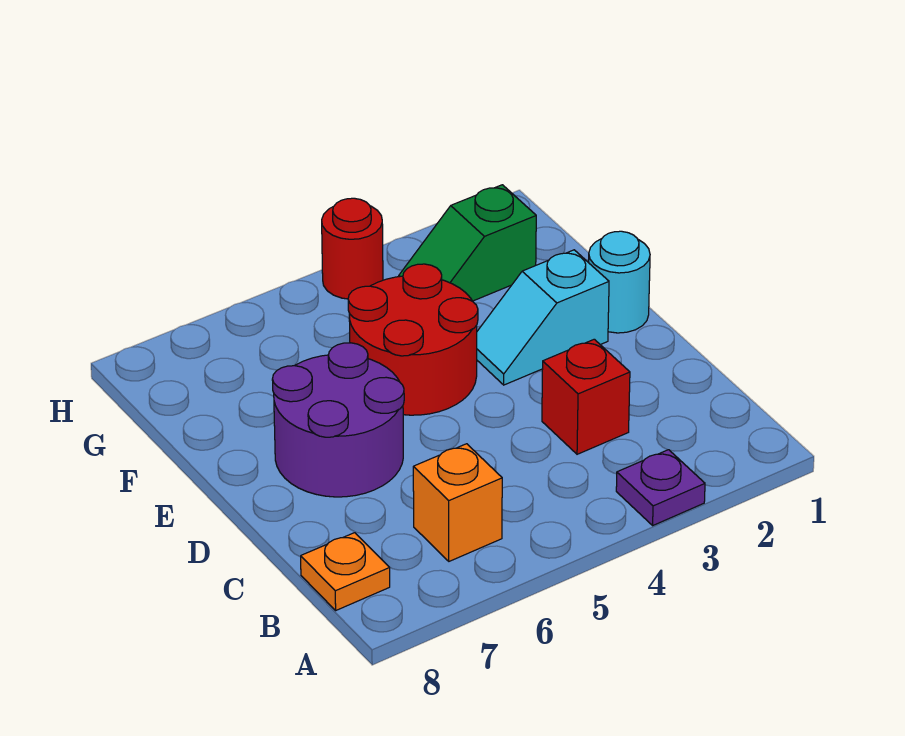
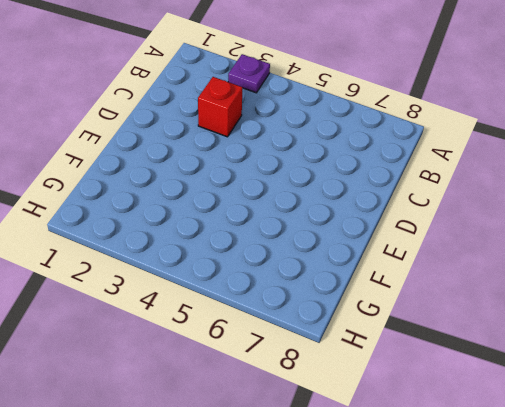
none -> orange brick B6 level 1
none -> orange plate B8 level 1

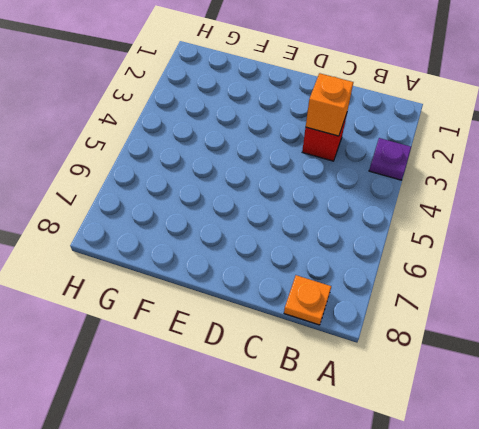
orange brick C3 level 2 -> orange brick B6 level 1
none -> purple round brick D6:E7 level 1
none -> cyan round brick E1 level 1

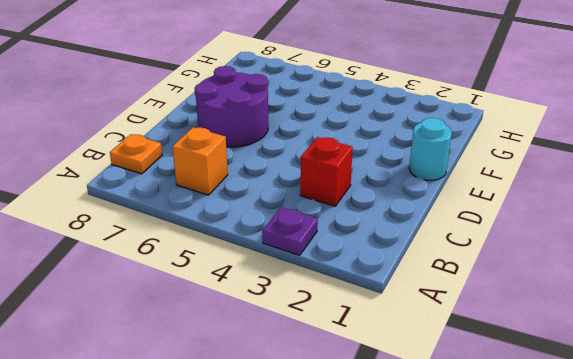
none -> cyan slope E2:E3 level 1 top 2
none -> red round brick E4:F5 level 1

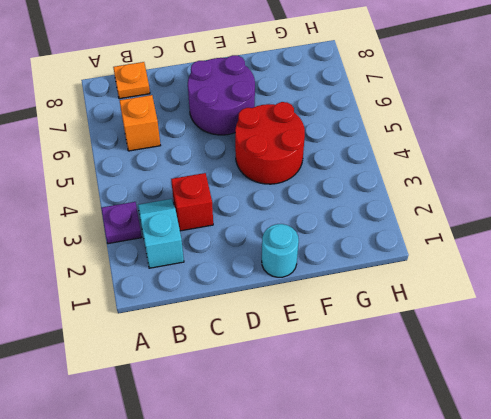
cyan slope B2:B3 level 1 top 2 -> cyan slope E2:E3 level 1 top 2
none -> green slope G2:G3 level 1 top 2
none -> red round brick H4 level 1

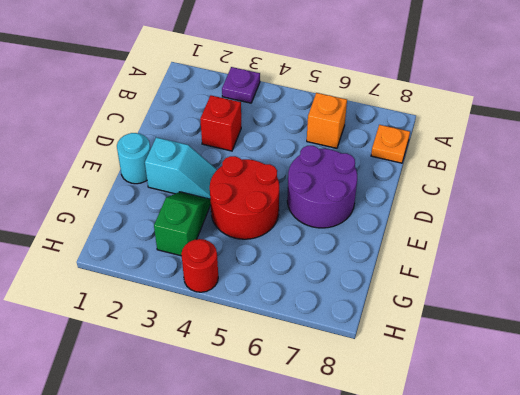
green slope F3:G3 level 1 top G -> green slope G2:G3 level 1 top 2

